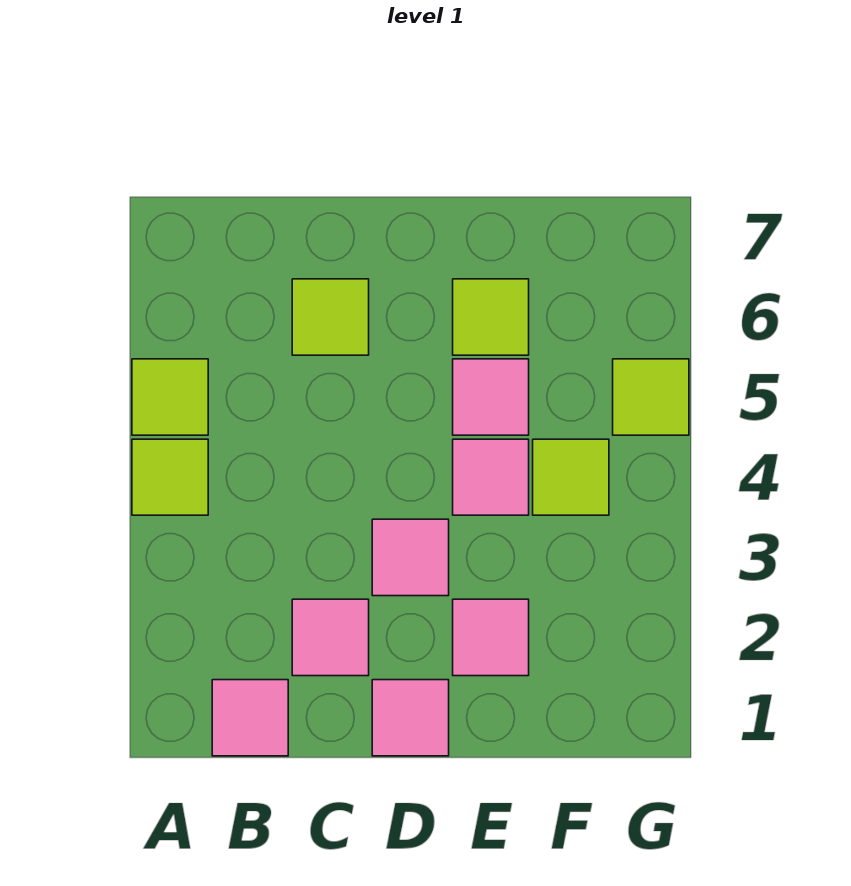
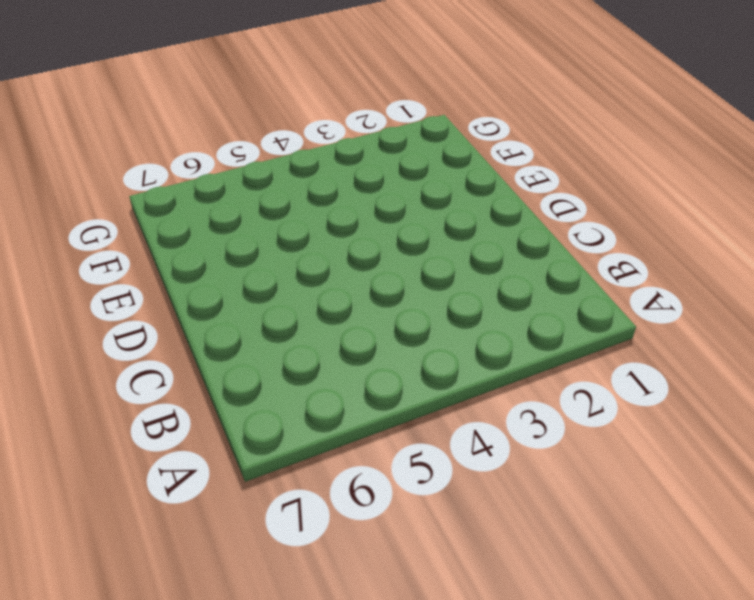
none -> lime tile A4 level 1
none -> lime tile A5 level 1
none -> pink tile B1 level 1

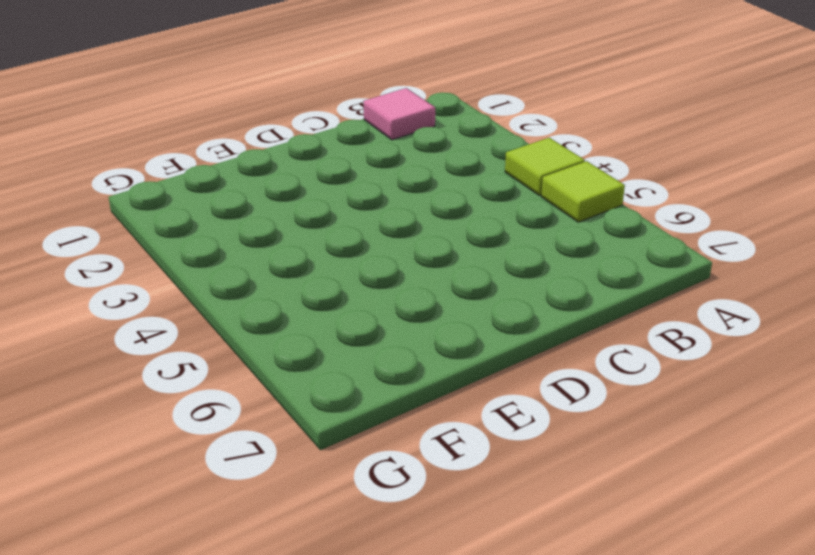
none -> pink tile C2 level 1
none -> lime tile C6 level 1
none -> pink tile D1 level 1

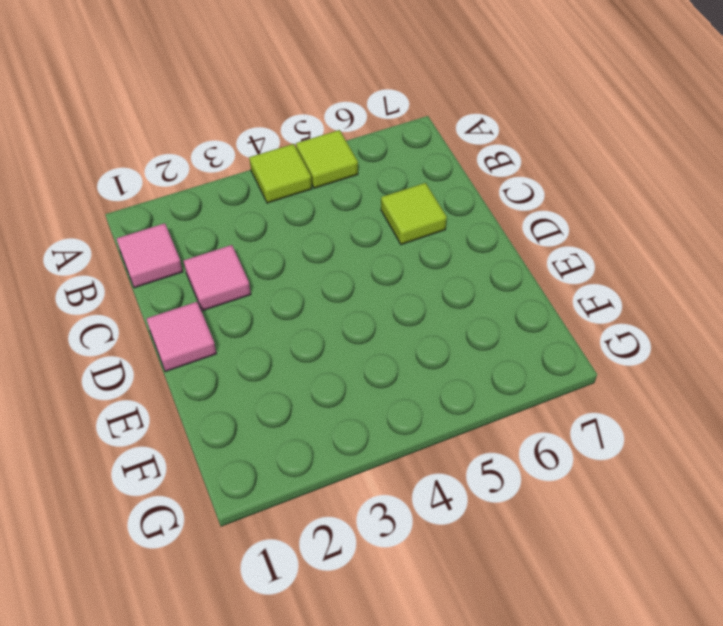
none -> pink tile D3 level 1
none -> pink tile E2 level 1
none -> pink tile E4 level 1

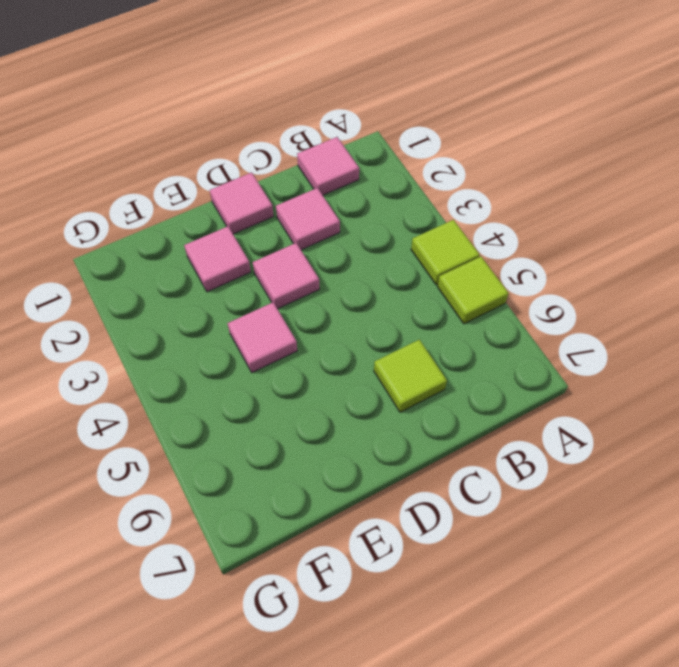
none -> pink tile E5 level 1
none -> lime tile E6 level 1
none -> lime tile F4 level 1

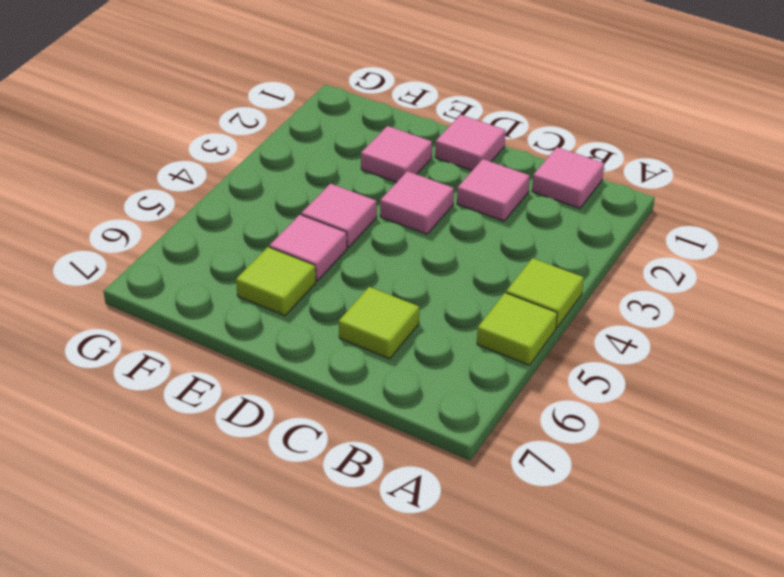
none -> lime tile F4 level 1
none -> lime tile G5 level 1

